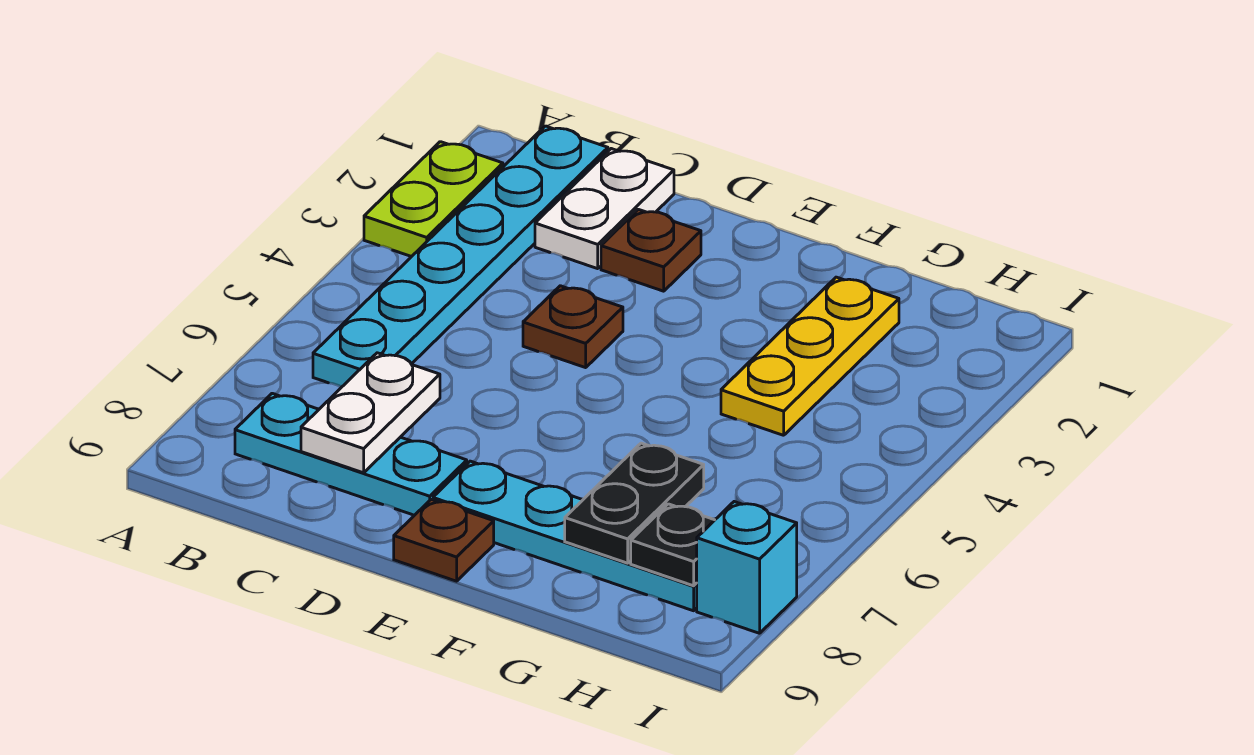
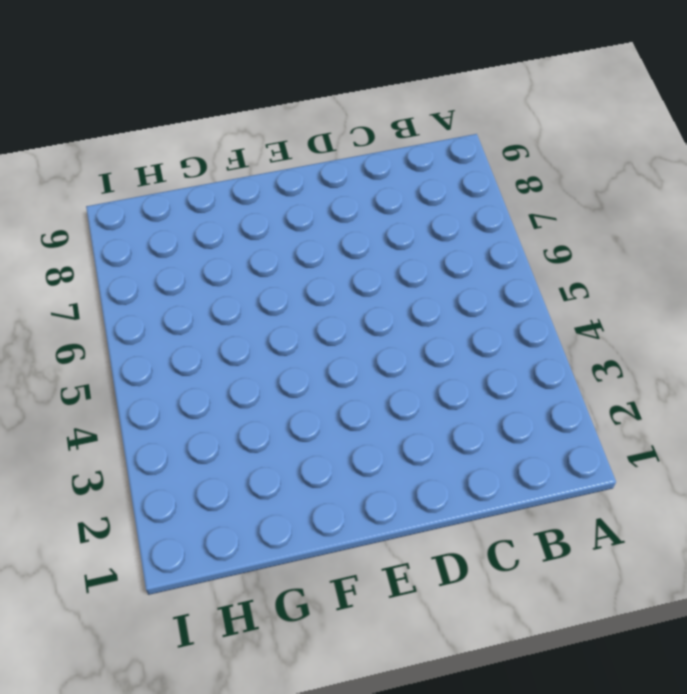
none -> lime plate A2:A3 level 1
none -> cyan plate B1:B6 level 1
none -> cyan plate B8:D8 level 1

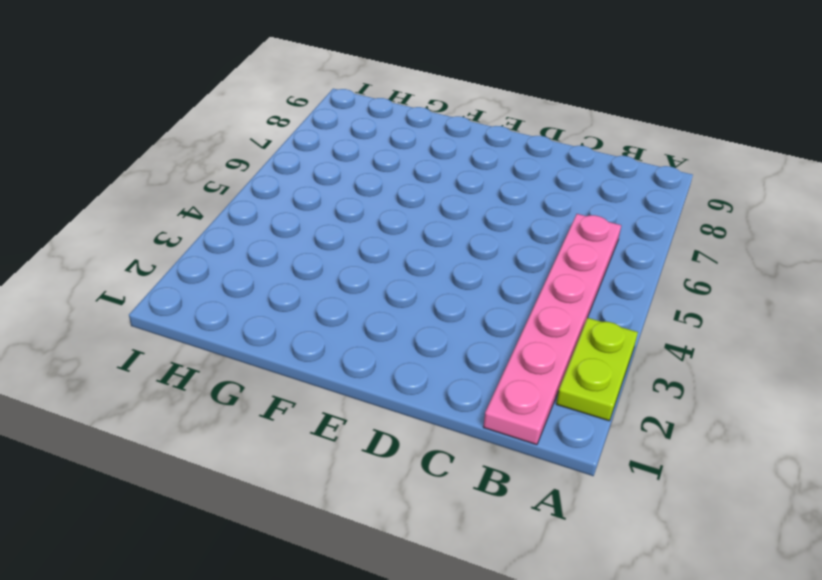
pink plate B1:B6 level 1 -> cyan plate B1:B6 level 1
none -> cyan plate B8:D8 level 1
none -> white plate C1:C2 level 1
none -> brown plate D2 level 1

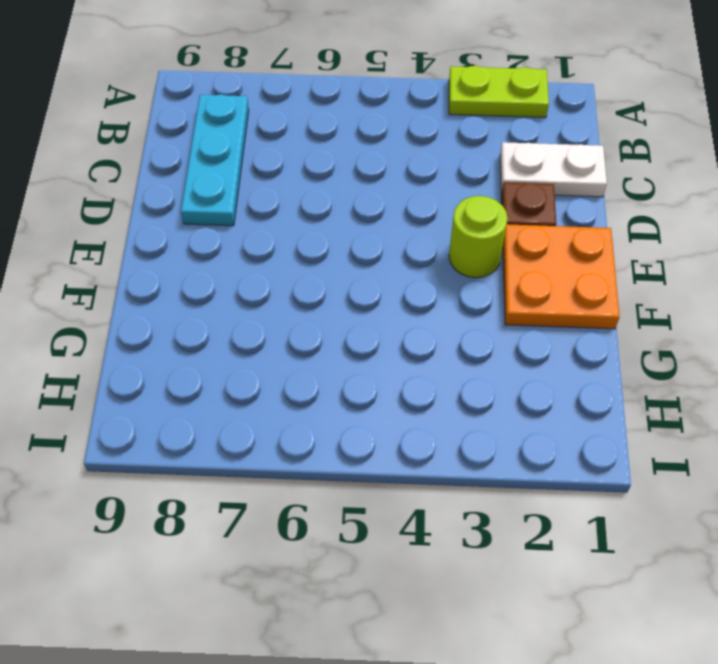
orange plate E1:F2 level 1 -> none
lime round brick E3 level 1 -> none
none -> cyan plate B1:B6 level 1
none -> brown plate D4 level 1
none -> cyan plate E8:H8 level 1

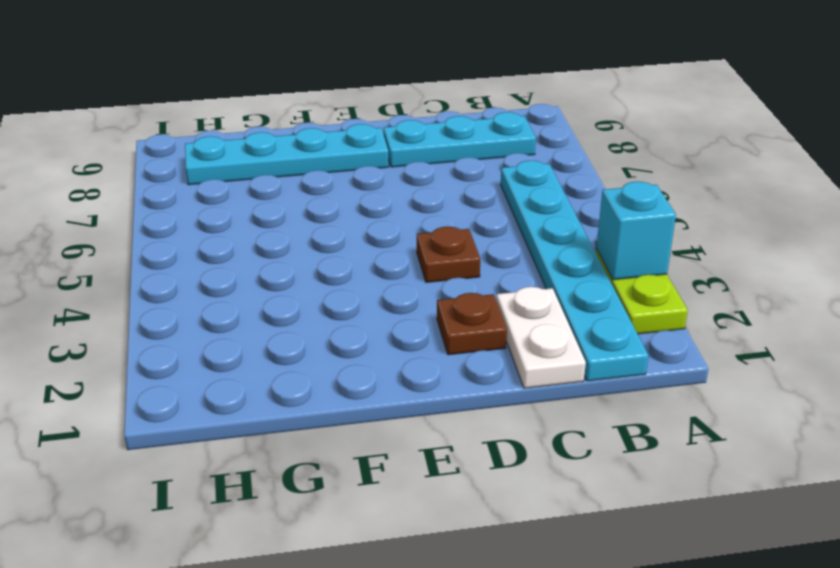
cyan brick A3 level 2 -> cyan brick I8 level 1
none -> brown plate E9 level 1
none -> yellow plate G2:G4 level 1
none -> white plate C7:C8 level 2

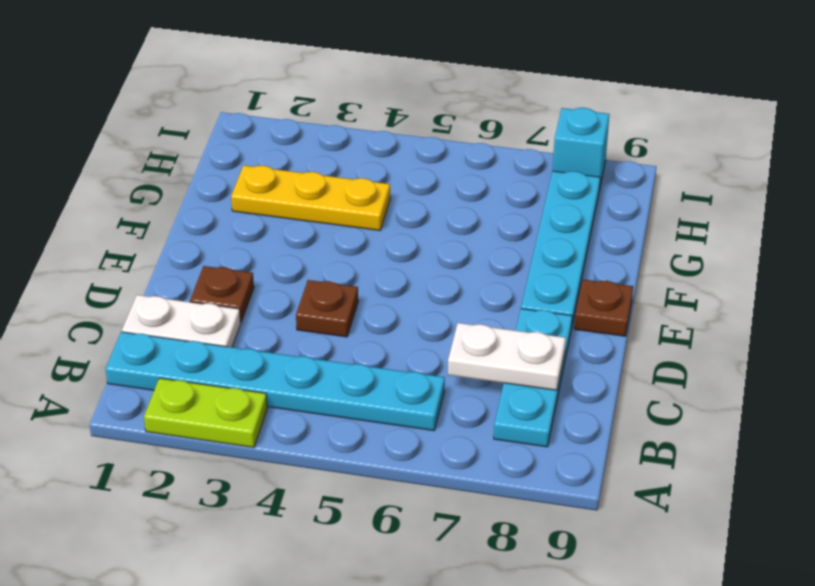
none -> black plate G7:G8 level 2
none -> black plate H8 level 2

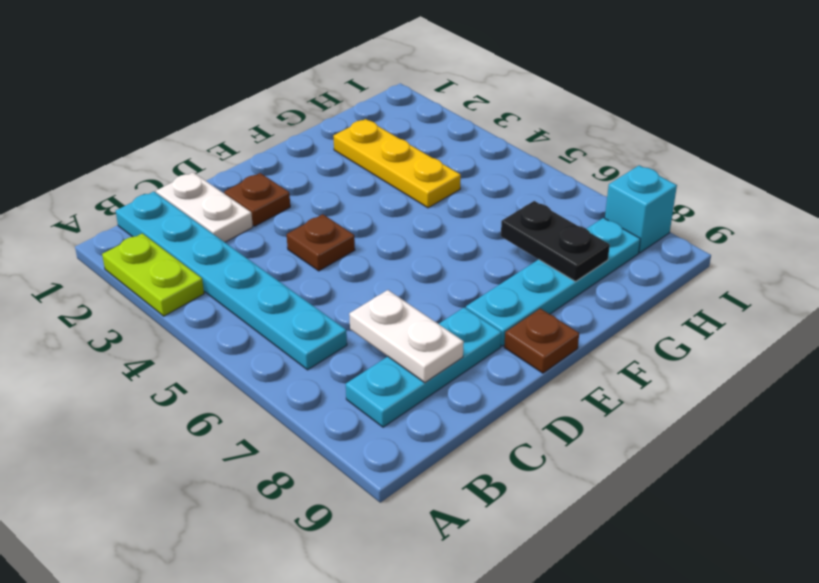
none -> black plate H8 level 2

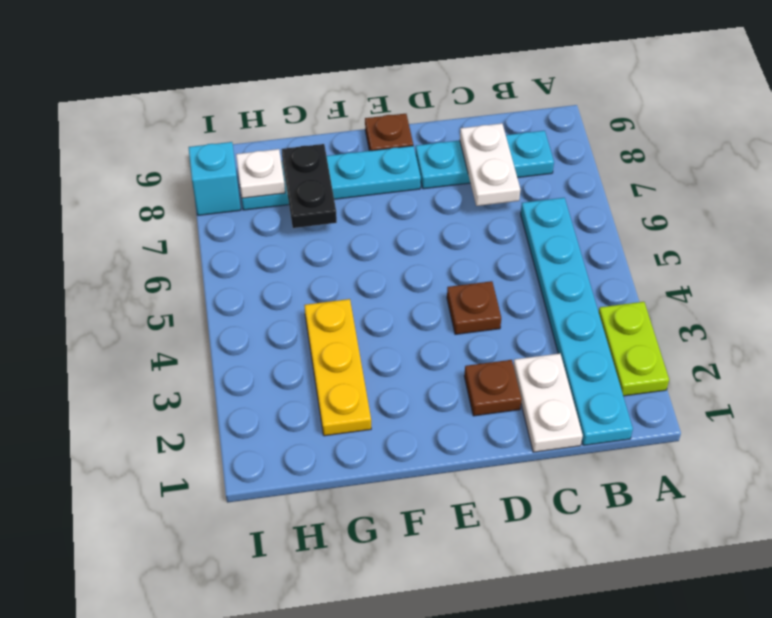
white plate H8 level 2 -> black plate H8 level 2

